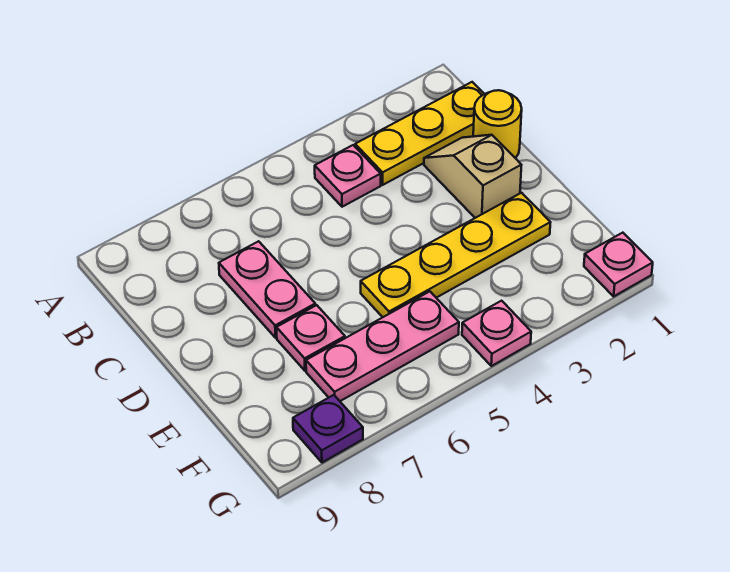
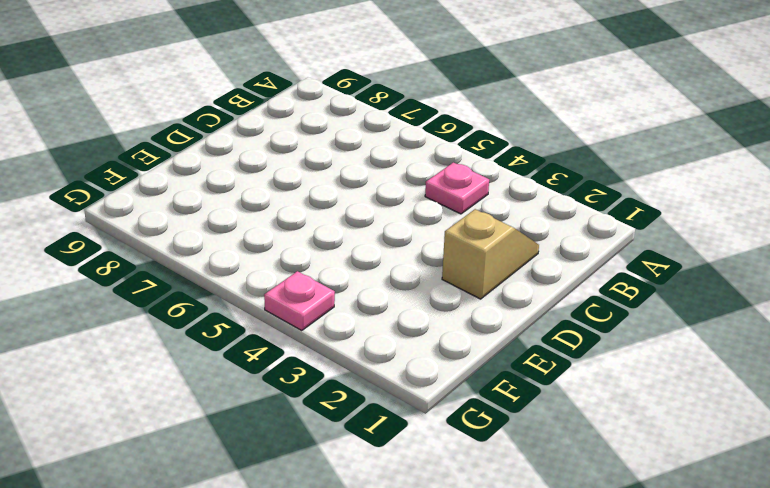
none -> yellow plate B1:B3 level 1
none -> yellow round brick C1 level 1

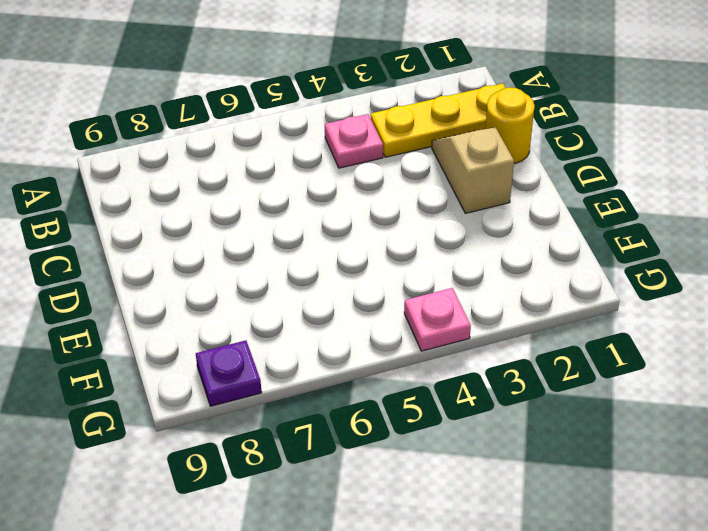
none -> pink plate C7:D7 level 1
none -> yellow plate E2:E5 level 1

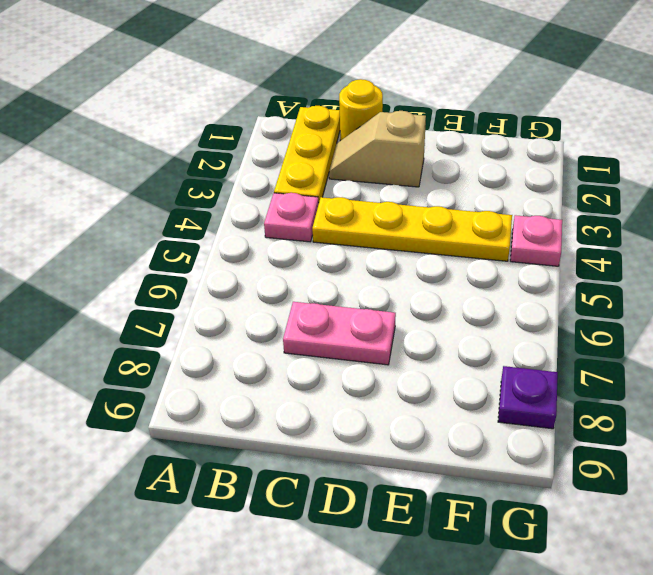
yellow plate C4:F4 level 1 -> yellow plate E2:E5 level 1
none -> pink plate E7 level 1
none -> pink plate F5:F7 level 1

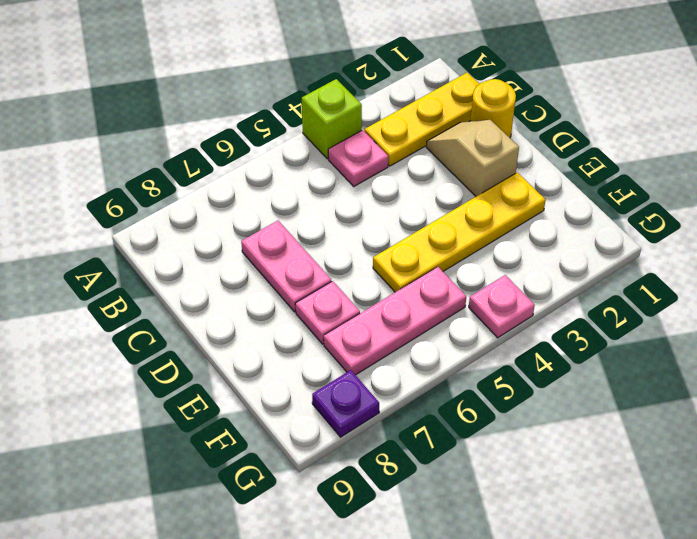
lime brick A4 level 1 -> none
none -> pink plate G1 level 1

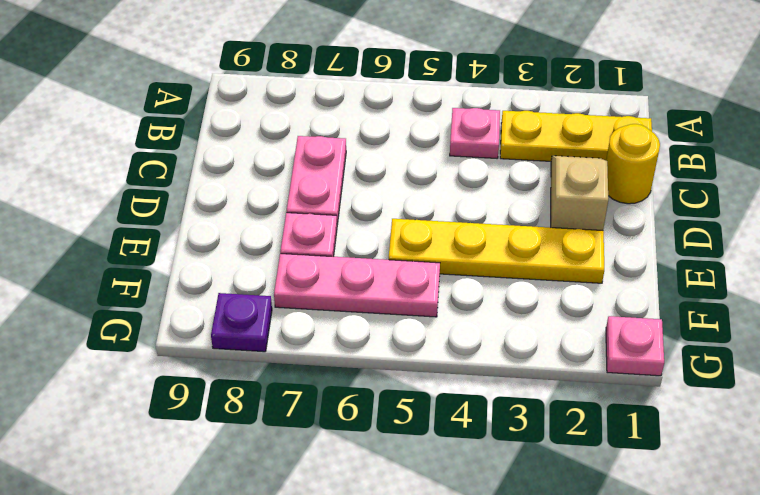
none -> pink plate G4 level 1

